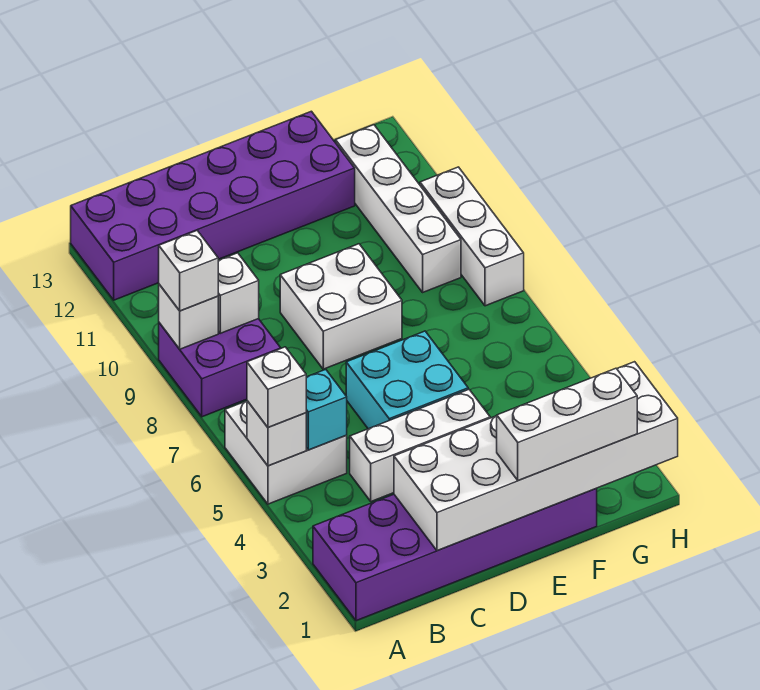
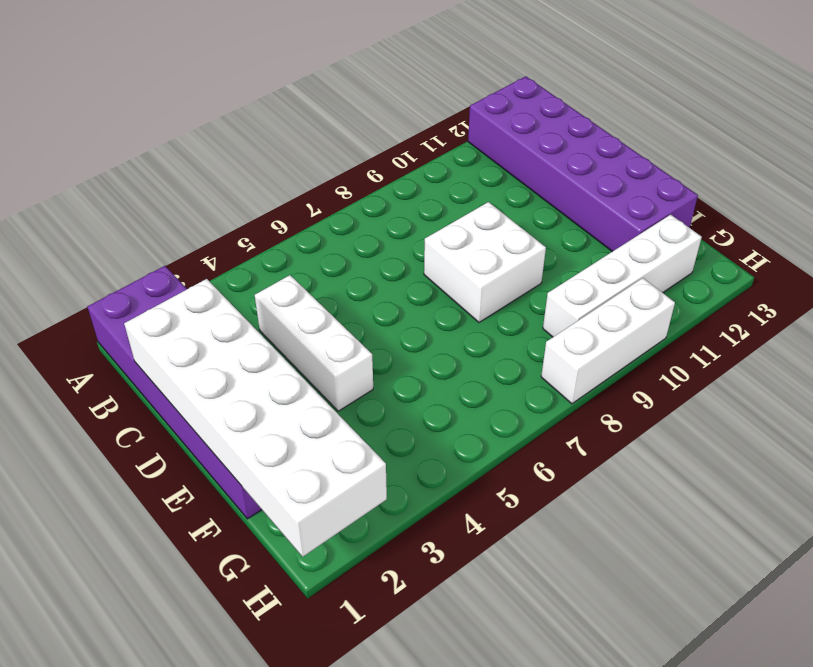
none -> white brick A5:B6 level 1
none -> purple brick A8:B9 level 1
none -> cyan brick D5:E6 level 1

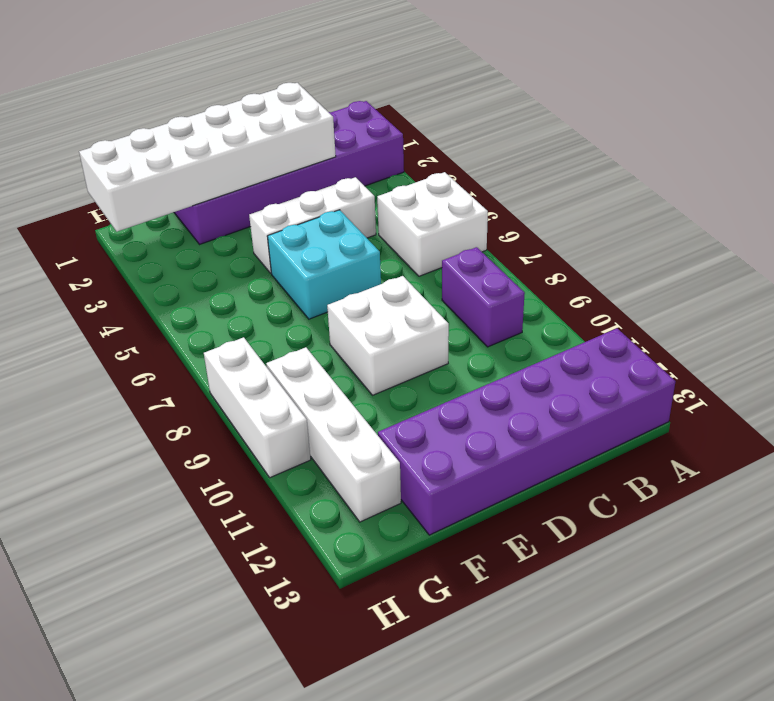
purple brick B8:B9 level 1 -> purple brick A8:B9 level 1
none -> white brick A5 level 2
none -> white brick A9 level 2
none -> cyan brick B5 level 2

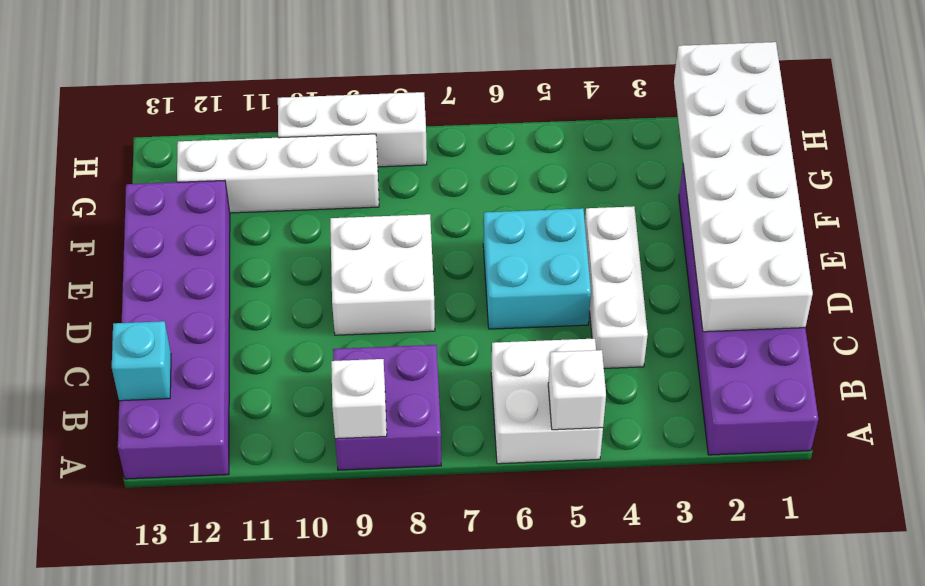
cyan brick B13 level 2 -> cyan brick B5 level 2
none -> white brick B9 level 2
none -> white brick A5 level 3
none -> white brick A9 level 3

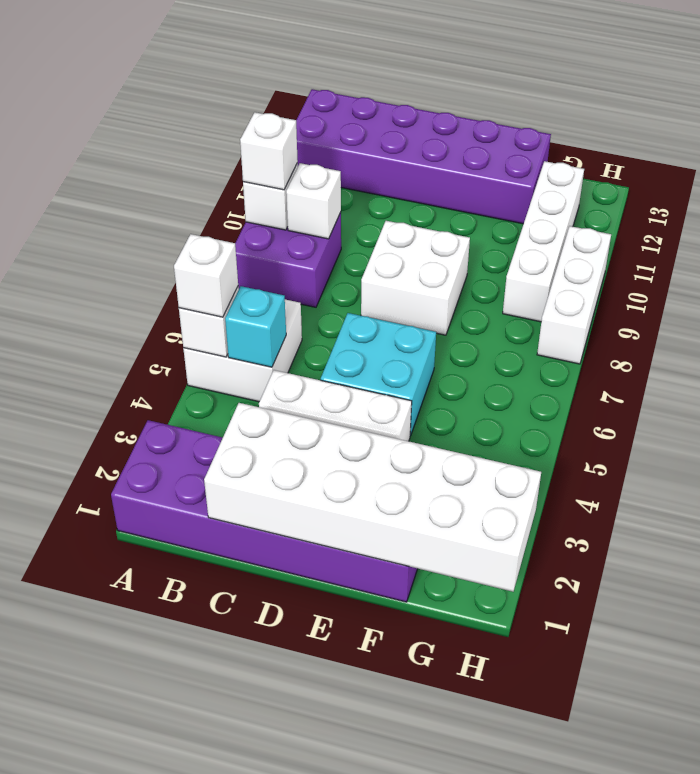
none -> white brick E1:G1 level 3

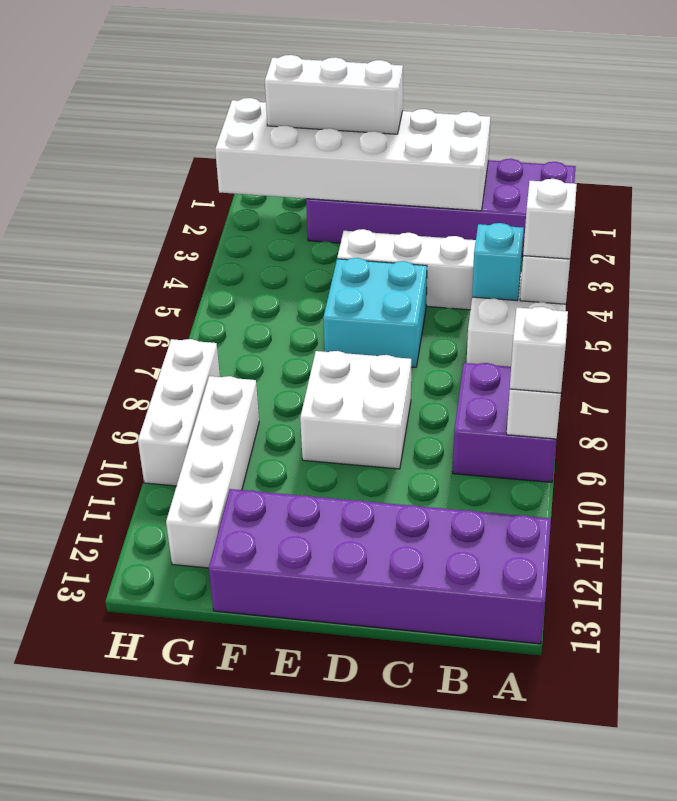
none -> white brick B9 level 2

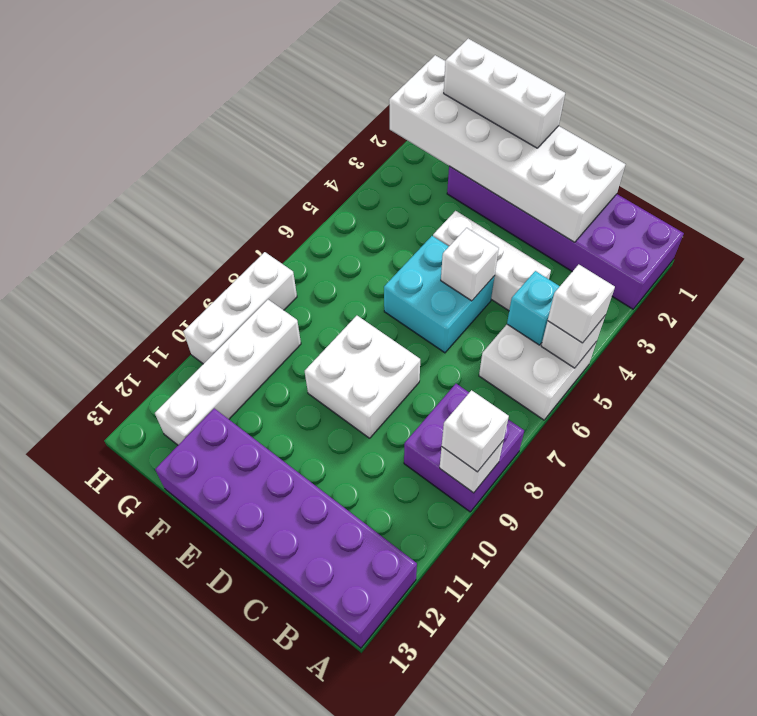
white brick D5 level 2 -> white brick B9 level 2

